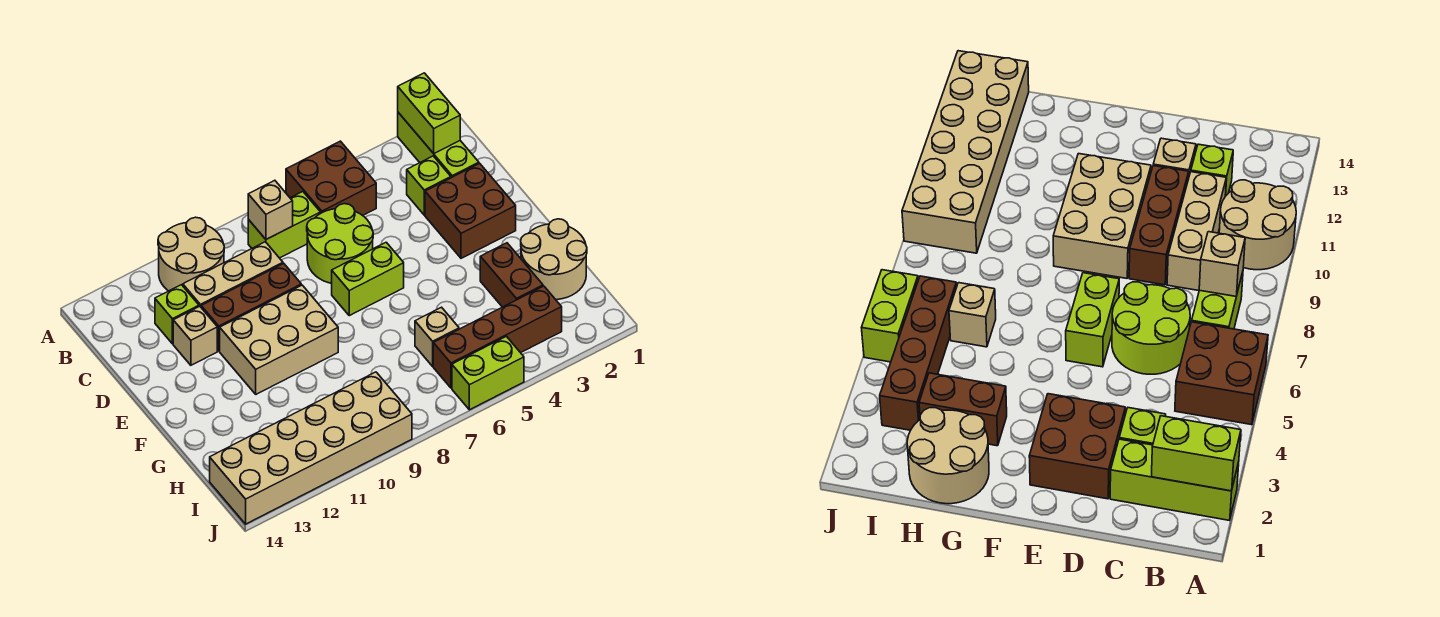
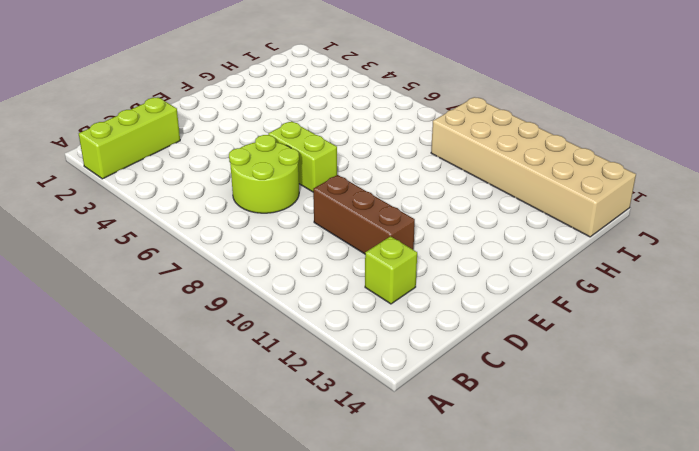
none -> brown brick A5:B6 level 1
none -> tan round brick A10:B11 level 1
none -> lime brick B7:B8 level 1

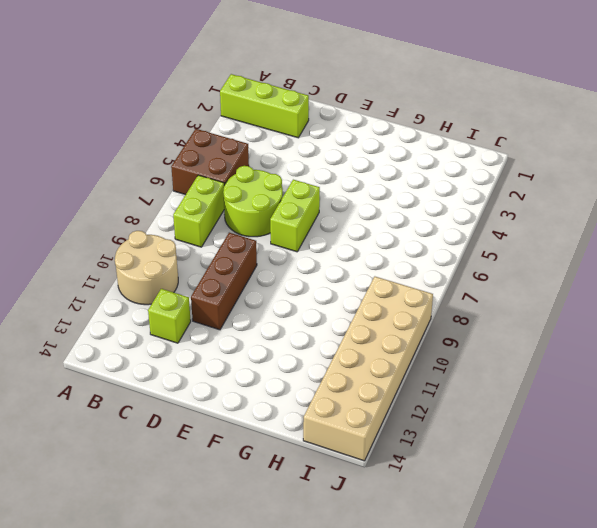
none -> lime brick C3 level 1
none -> tan brick C9:C11 level 1
none -> brown brick D2:E3 level 1

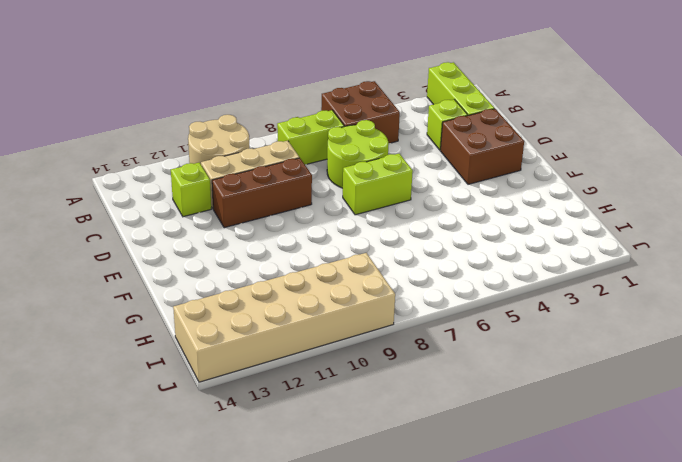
none -> tan brick D12 level 1
none -> tan brick E9:F11 level 1
none -> tan round brick G1:H2 level 1

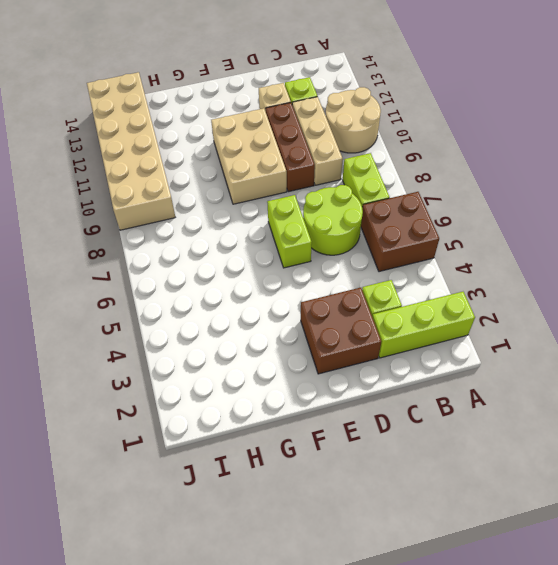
none -> tan round brick G1:H2 level 1
none -> brown brick G3:H3 level 1
none -> tan brick H6 level 1

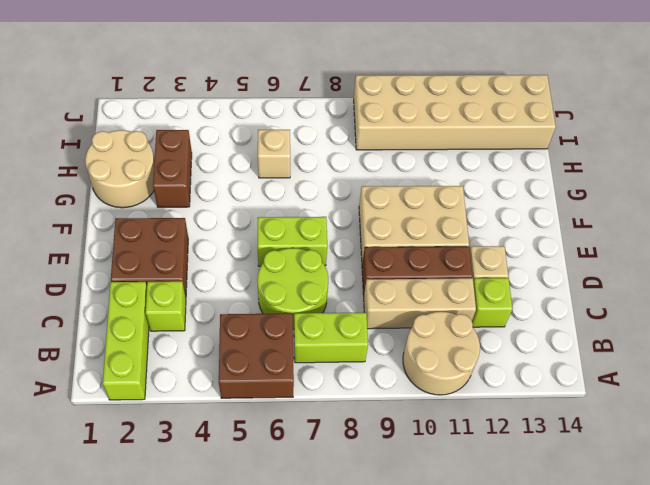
none -> brown brick I3:I6 level 1
none -> lime brick J5:J6 level 1
none -> lime brick A2:B2 level 2

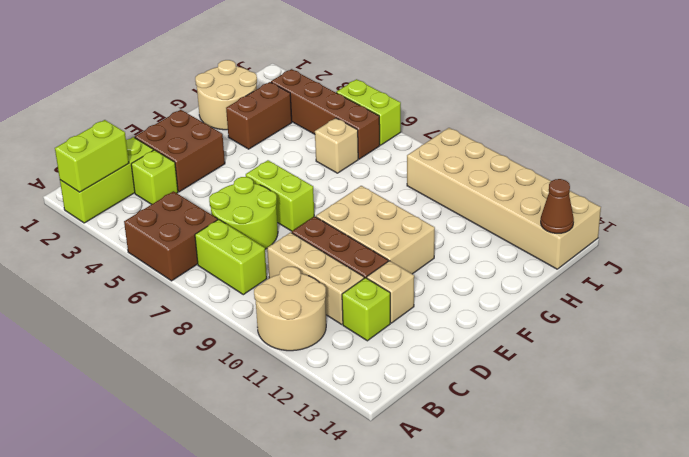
brown cone I14 level 2 -> none
none -> tan brick B8 level 2

